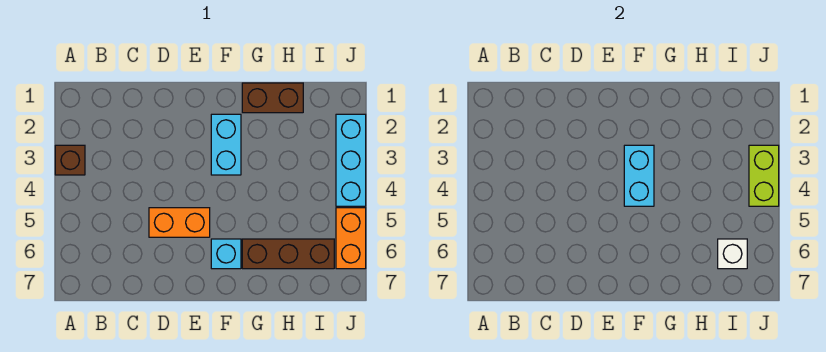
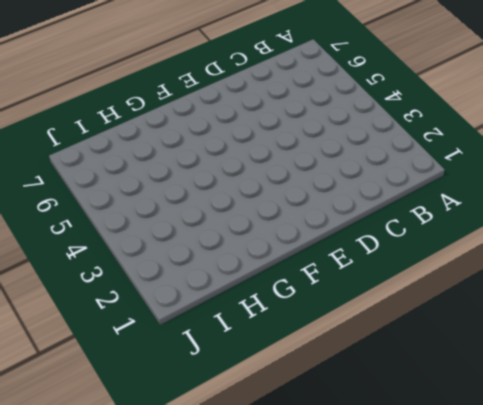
none -> brown brick A3 level 1
none -> orange brick D5:E5 level 1

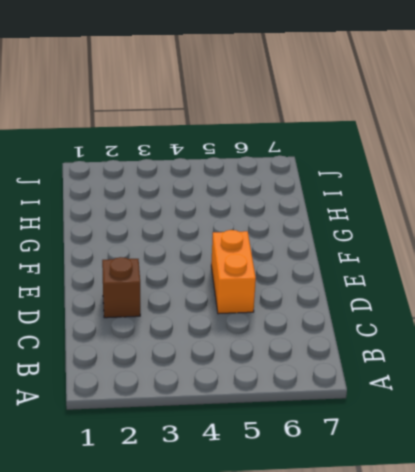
brown brick D2 level 1 -> brown brick A3 level 1
none -> cyan brick F2:F3 level 1
none -> cyan brick F6 level 1

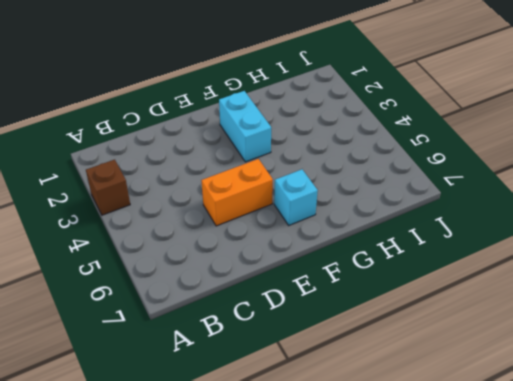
none -> brown brick G1:H1 level 1
none -> brown brick G6:I6 level 1

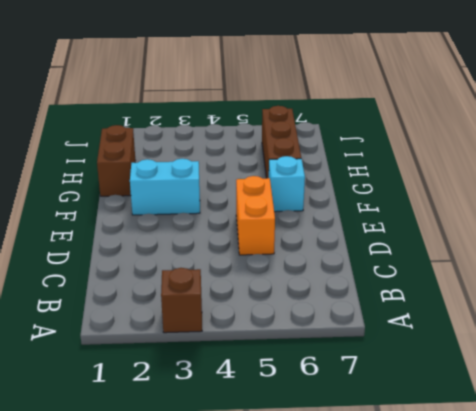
none -> cyan brick J2:J4 level 1
none -> orange brick J5:J6 level 1

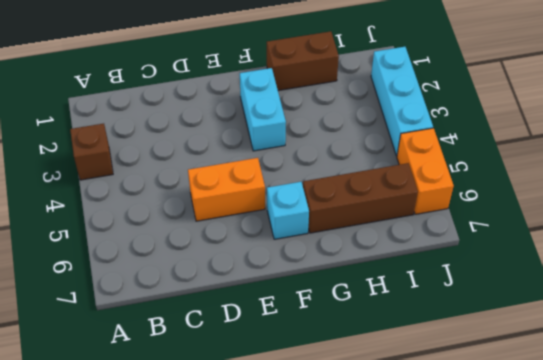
none -> cyan brick F3:F4 level 2
none -> white brick I6 level 2

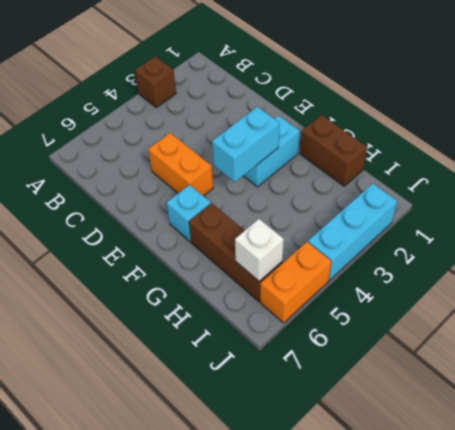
none -> lime brick J3:J4 level 2

